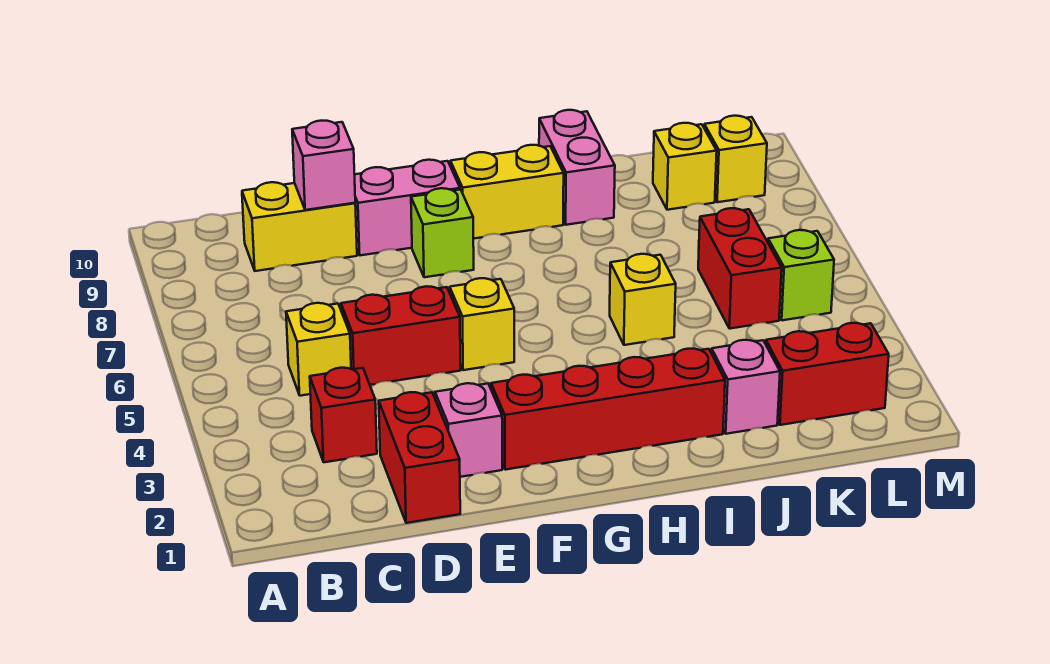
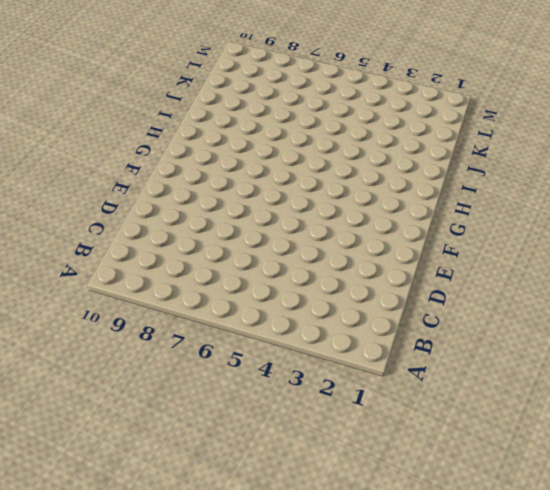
none -> red brick C3 level 1
none -> yellow brick C5 level 1
none -> yellow brick C9:D9 level 1

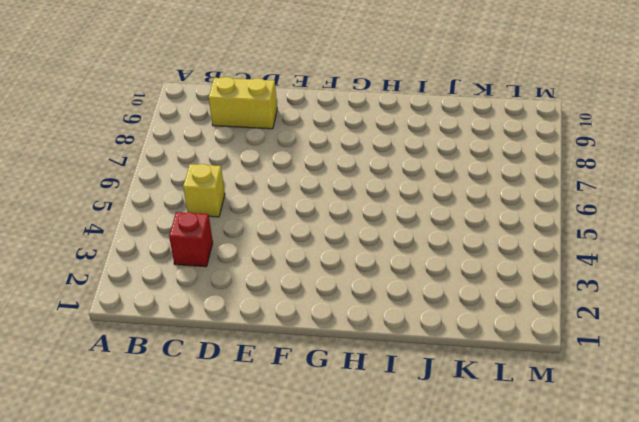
none -> red brick D1:D2 level 1
none -> red brick D5:E5 level 1
none -> pink brick E2 level 1

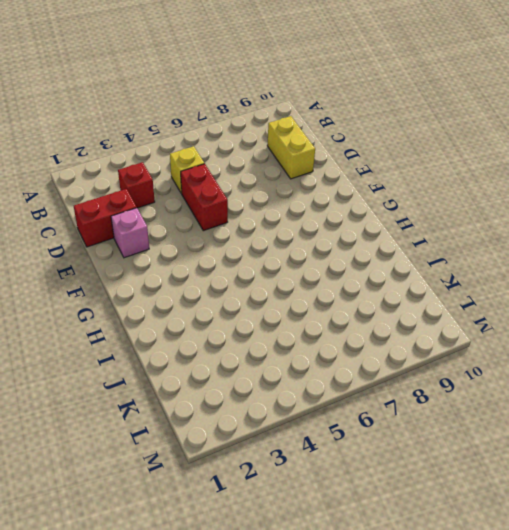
none -> pink brick E9:F9 level 1
none -> red brick F2:I2 level 1
none -> yellow brick F5 level 1

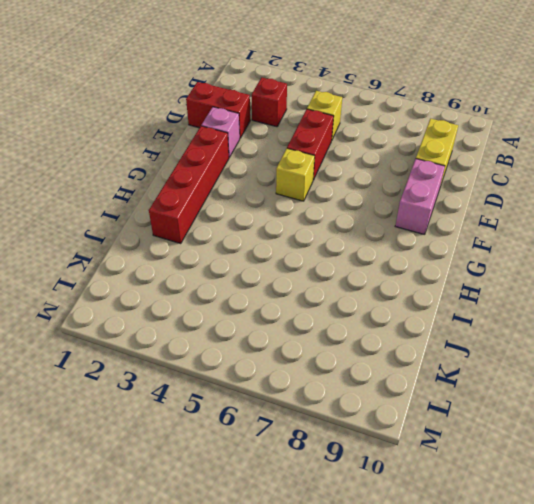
none -> lime brick F8 level 1
none -> yellow brick G9:H9 level 1
none -> yellow brick I5 level 1

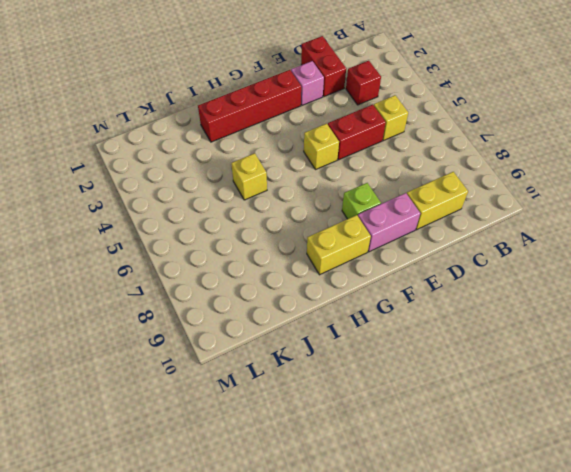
none -> pink brick I9:I10 level 1
none -> pink brick J2 level 1
none -> red brick K2:L2 level 1

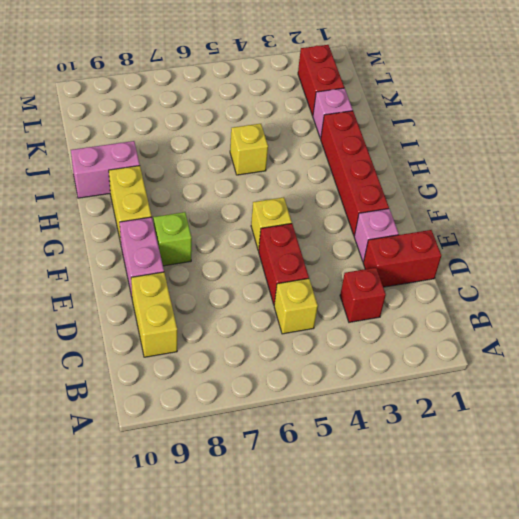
none -> red brick K5:K6 level 1
none -> yellow brick K9 level 1
none -> lime brick L5 level 1

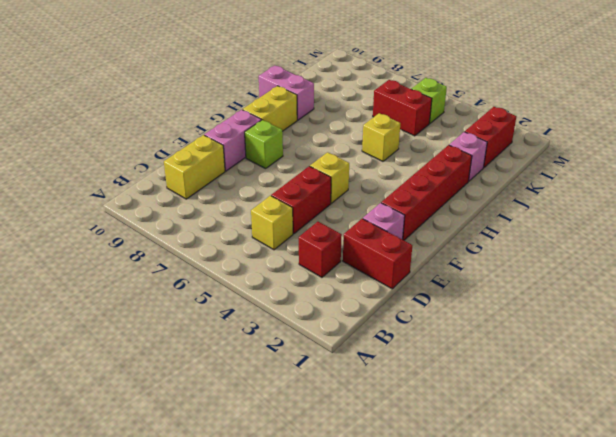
none -> yellow brick K9 level 1
none -> yellow brick L9 level 1
none -> pink brick D9 level 2

